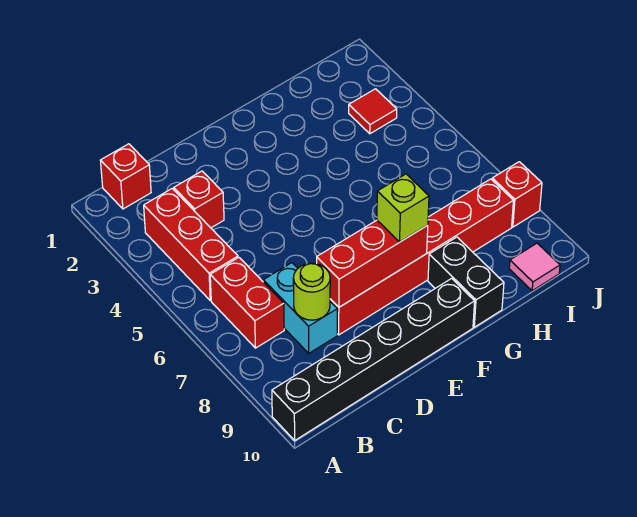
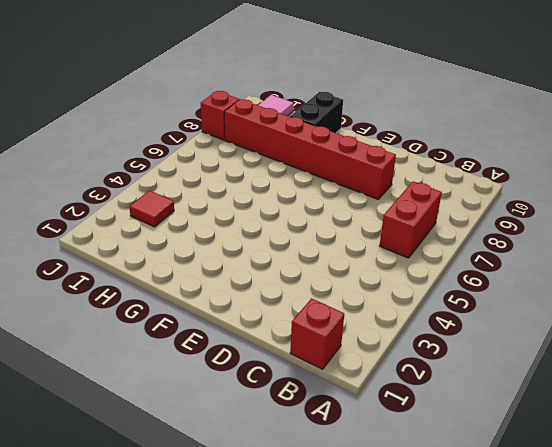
none -> black brick A10:F10 level 1
none -> red brick B3:B5 level 1
none -> red brick C3 level 1

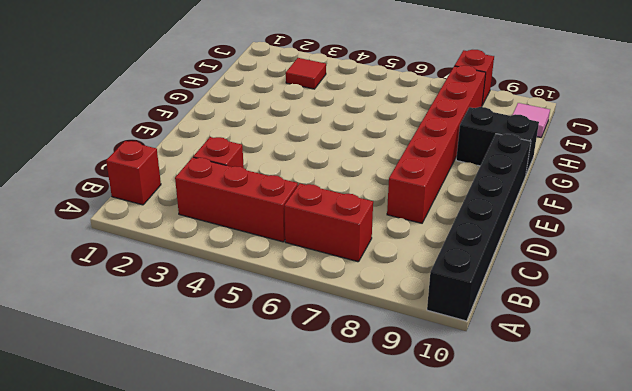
none -> cyan brick C7:C8 level 1
none -> lime round brick C8 level 2
none -> red brick D8:F8 level 2

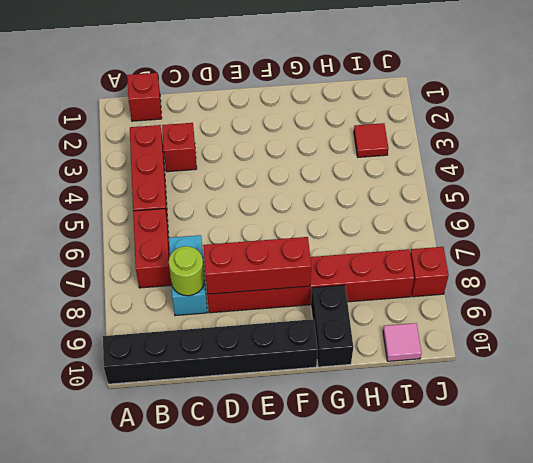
none -> lime brick F8 level 3

